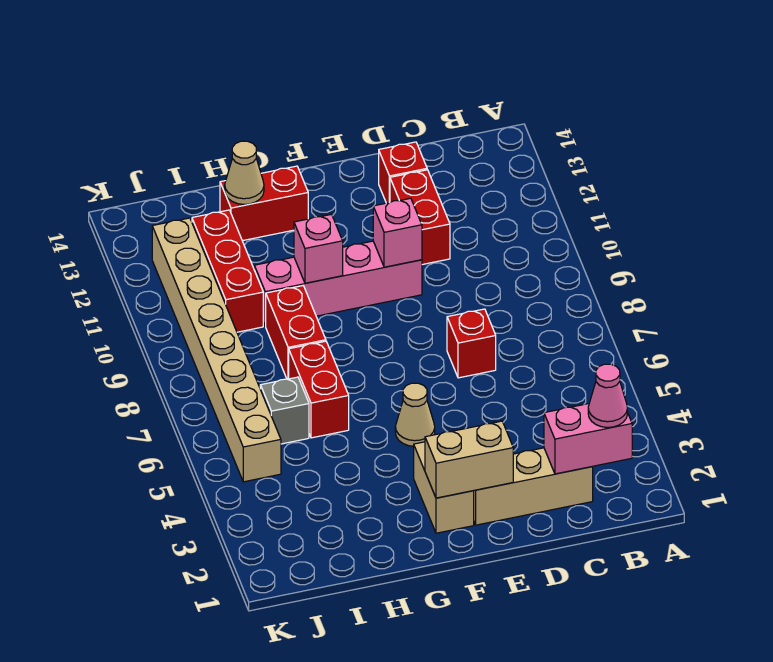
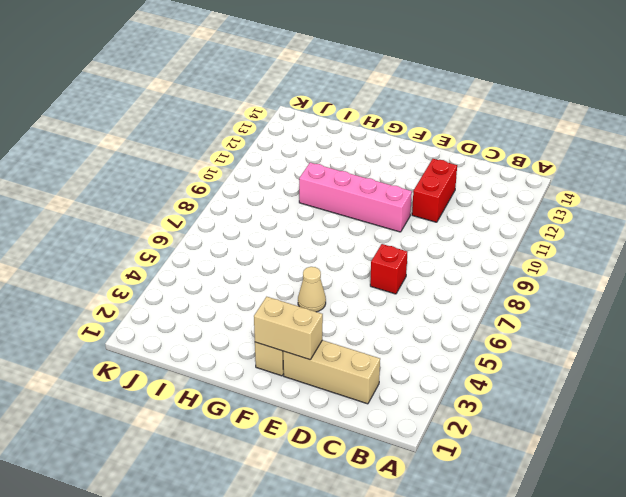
none -> red brick D13 level 1
none -> red brick G13:H13 level 1
none -> red brick H6:H7 level 1

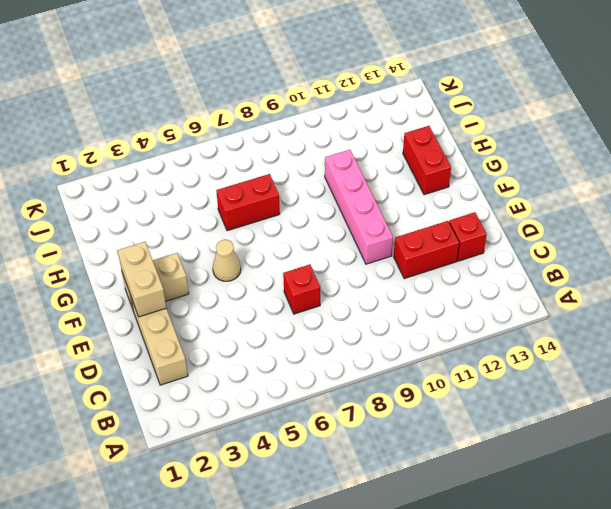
none -> red brick H8:H9 level 1
none -> grey brick I6 level 1
none -> red brick I10:I12 level 1

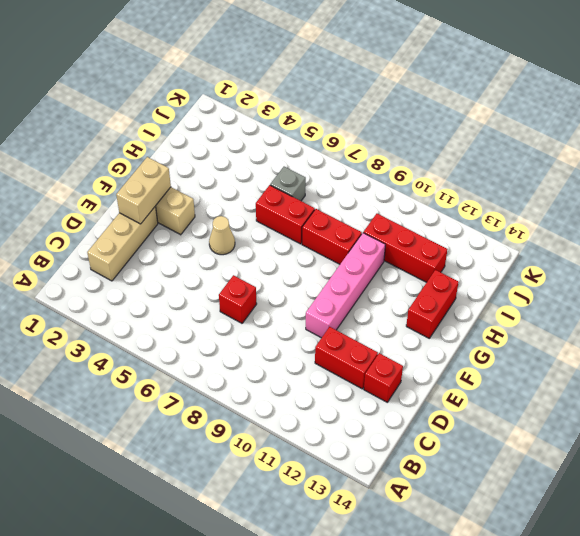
none -> tan brick J5:J12 level 1
none -> pink brick B2:C2 level 2
none -> pink brick E10 level 2

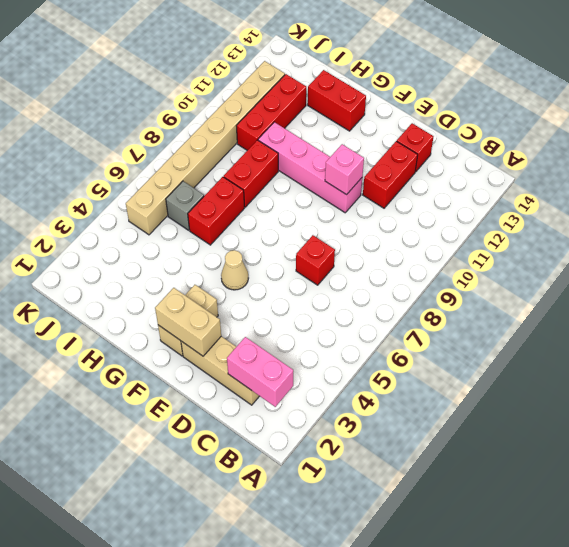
none -> pink brick G10 level 2
none -> tan cone H13 level 2
none -> pink cone B2 level 3

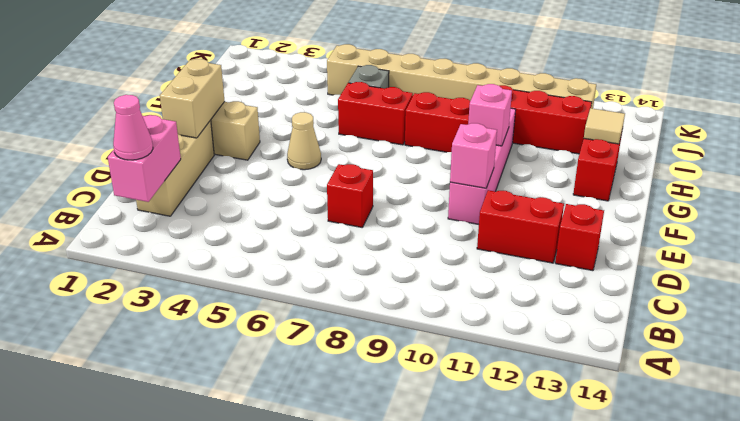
tan tile H13 level 2 -> tan cone H13 level 2

